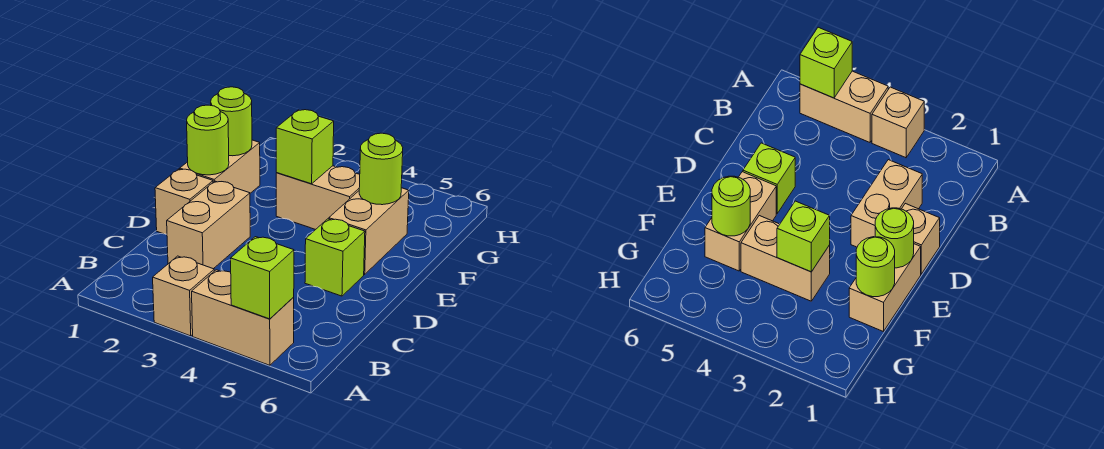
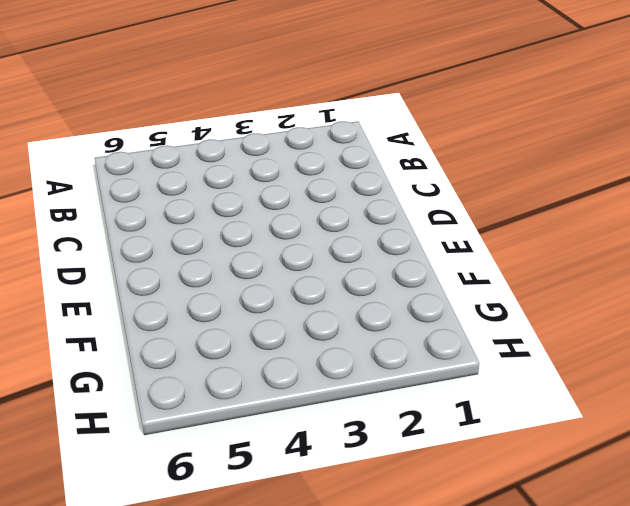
none -> tan brick A3 level 1
none -> tan brick A4:A5 level 1
none -> tan brick C2:D2 level 1

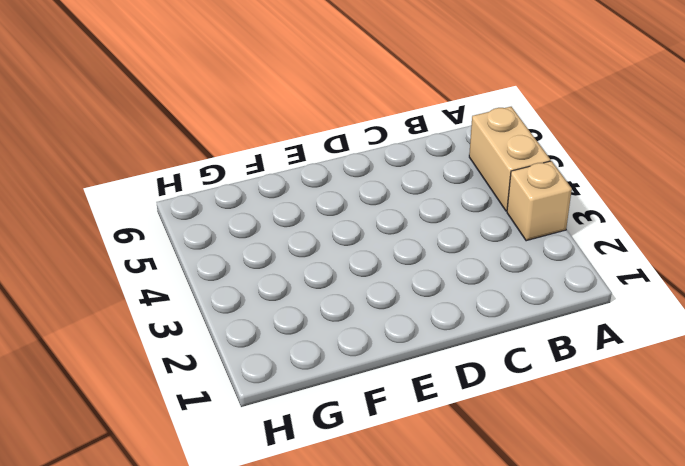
none -> tan brick C2:D2 level 1
none -> tan brick D1 level 1
none -> lime brick D5 level 1

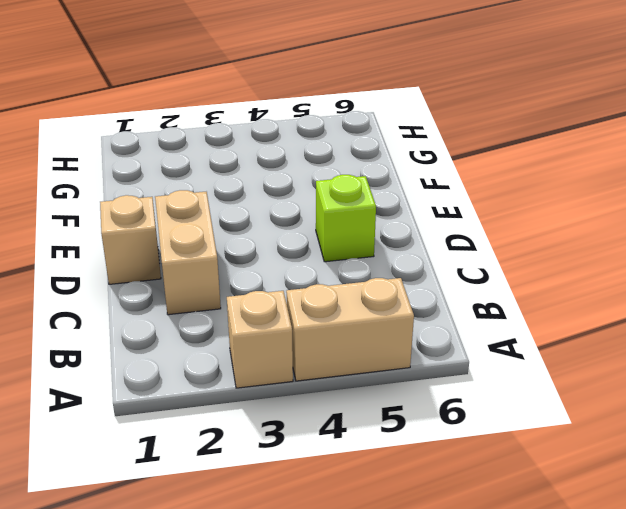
none -> tan brick E1:F1 level 1
none -> tan brick E5:F5 level 1
none -> tan brick F3:F4 level 1

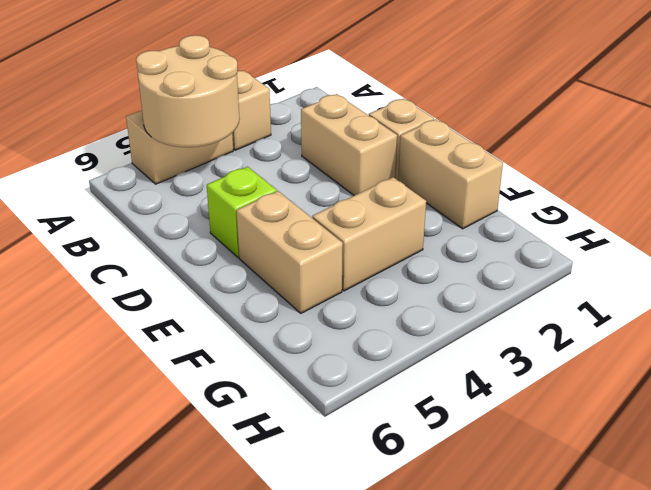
tan round brick A4:B5 level 2 -> lime brick A5 level 2
none -> lime round brick E1 level 2
none -> lime round brick F1 level 2
none -> lime brick F3 level 2

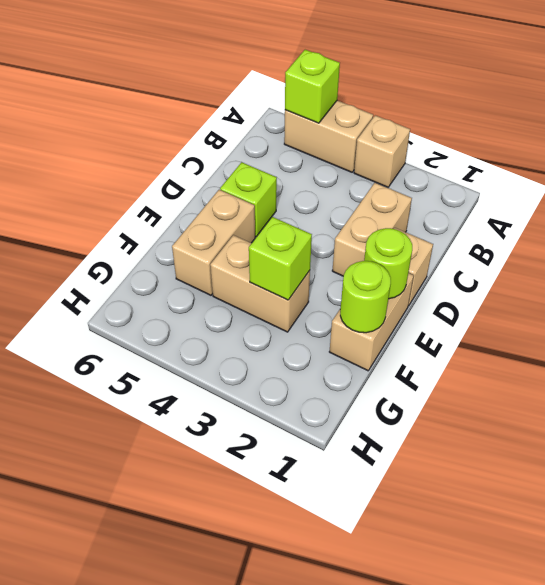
none -> lime round brick F5 level 2

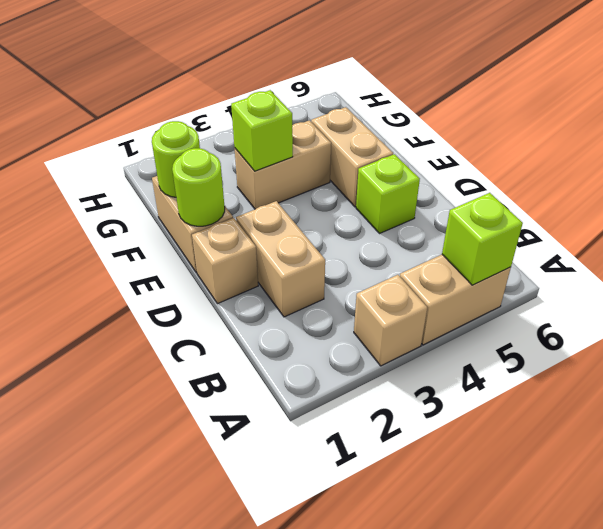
none -> lime round brick F5 level 2

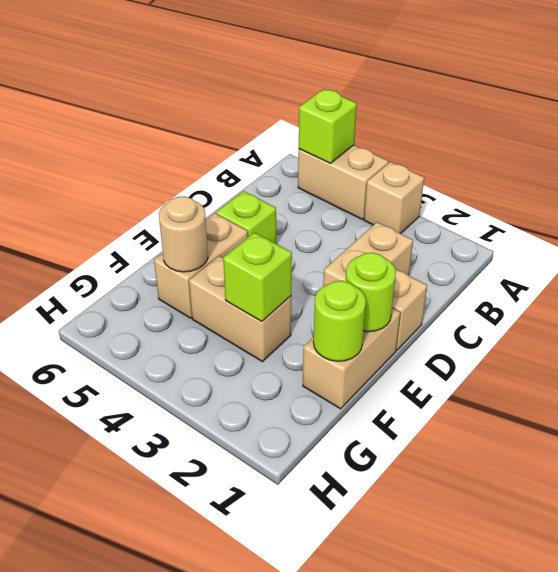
tan round brick F5 level 2 -> lime round brick F5 level 2

